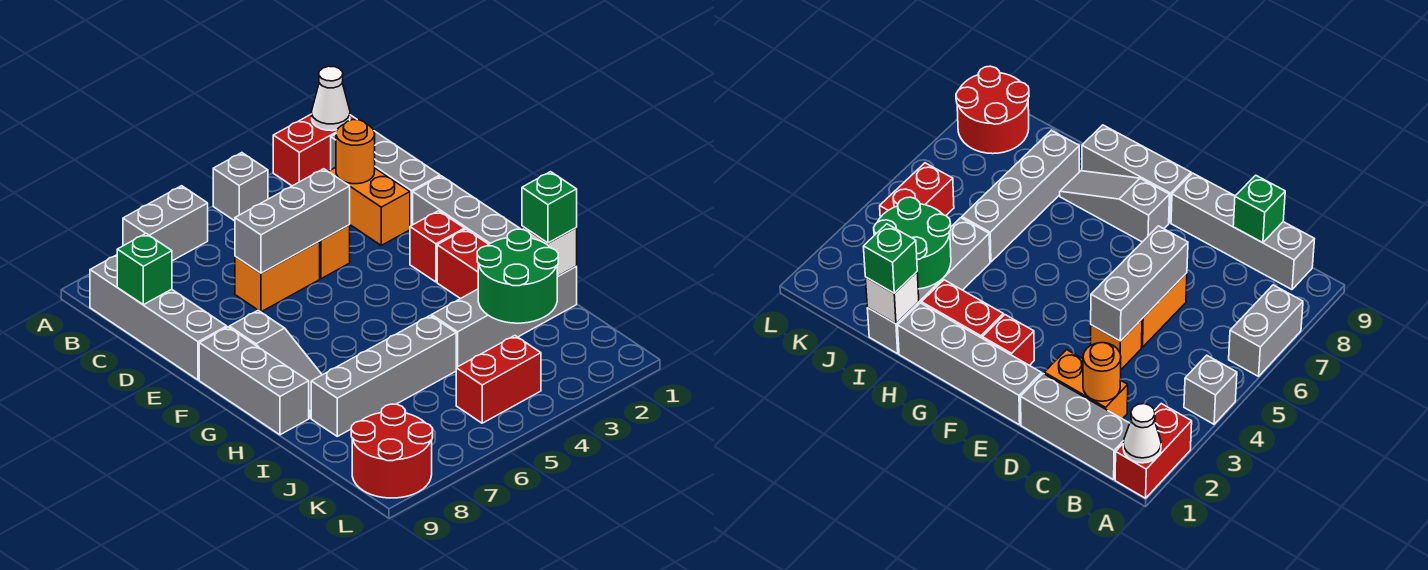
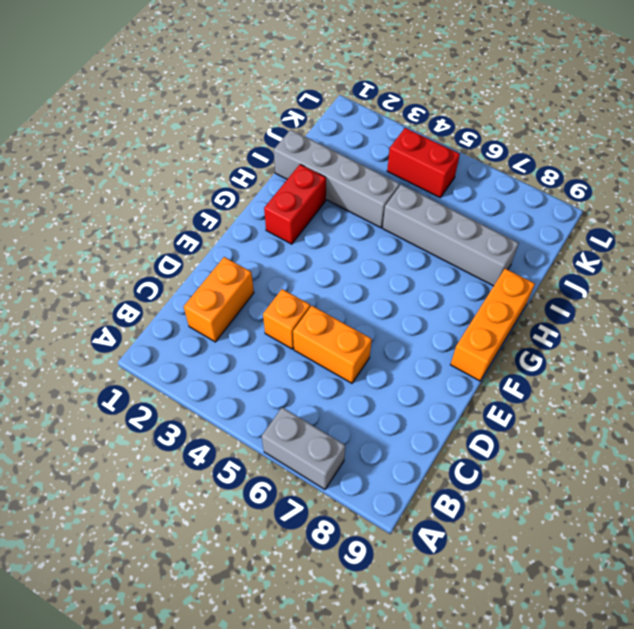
orange brick F9:H9 level 1 -> grey brick F9:H9 level 1
none -> red brick A1:A2 level 1
none -> grey brick A4 level 1
none -> grey brick B1:D1 level 1

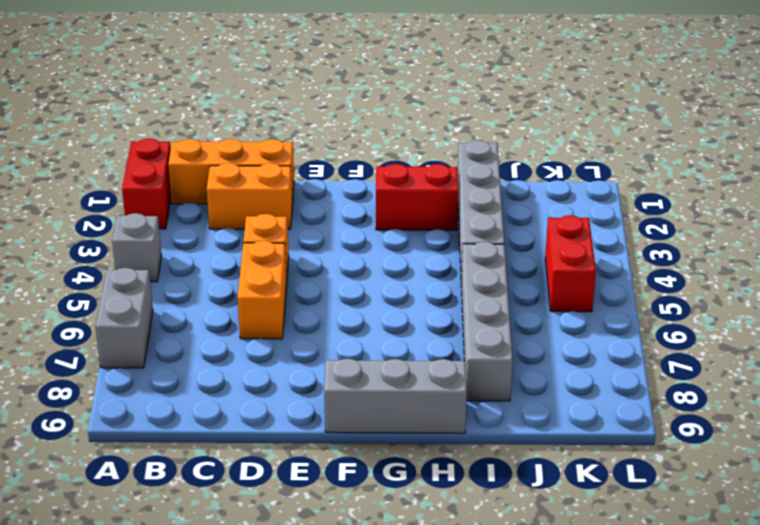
orange brick B1:D1 level 1 -> grey brick B1:D1 level 1
none -> grey brick B9:E9 level 1
none -> grey brick E1:H1 level 1
none -> red brick F2 level 1

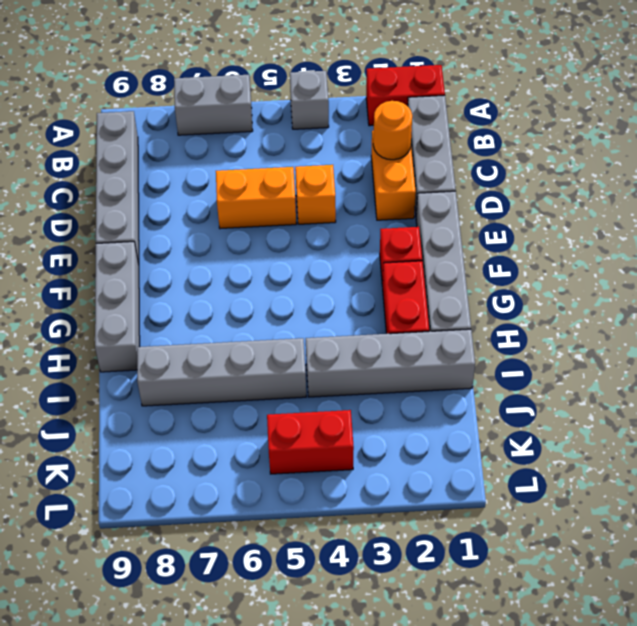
none -> grey slope F8:H8 level 1 top F
none -> red round brick K8:L9 level 1
none -> white cone A1 level 2

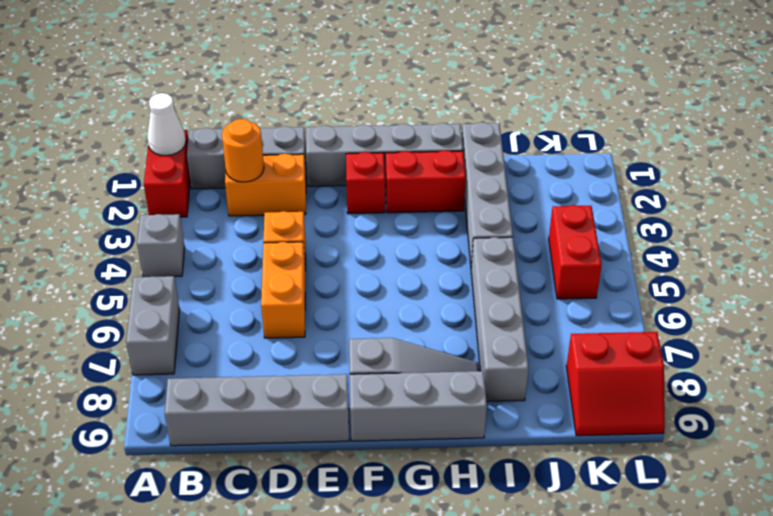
red slope K8:L9 level 1 top 8 -> red round brick K8:L9 level 1
none -> green brick C9 level 2
none -> grey brick D4:D6 level 2
none -> white brick I1 level 2

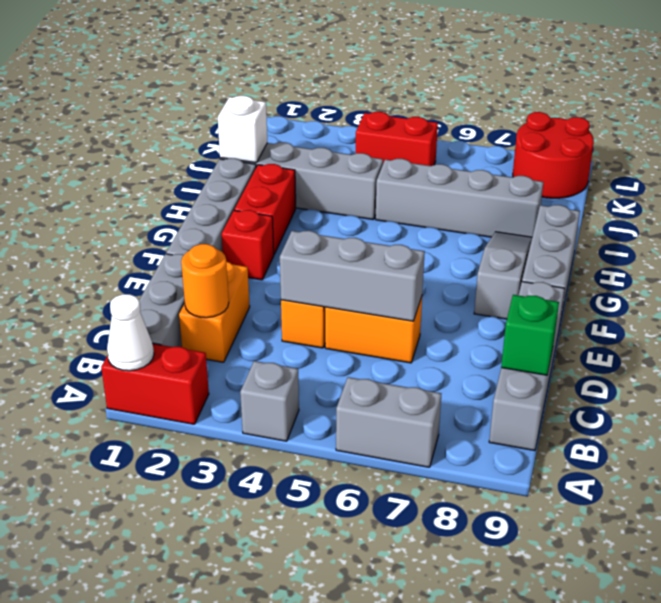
none -> green round brick I2:J3 level 2
none -> green brick I1 level 3

